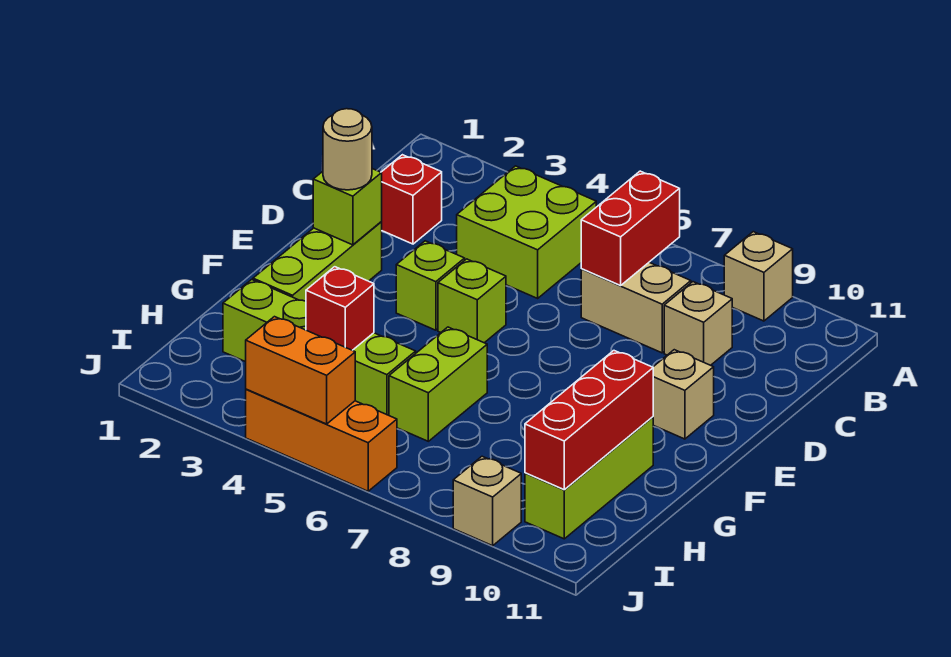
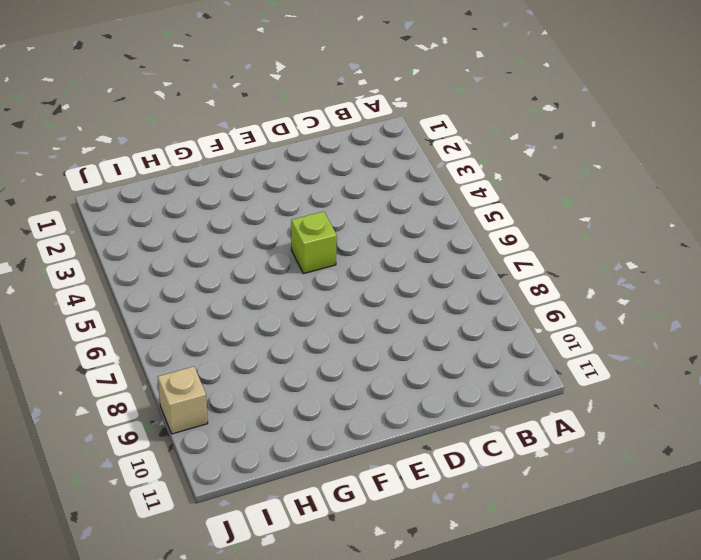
none -> tan brick A9 level 1
none -> lime brick B4:C5 level 1
none -> red brick C2 level 1

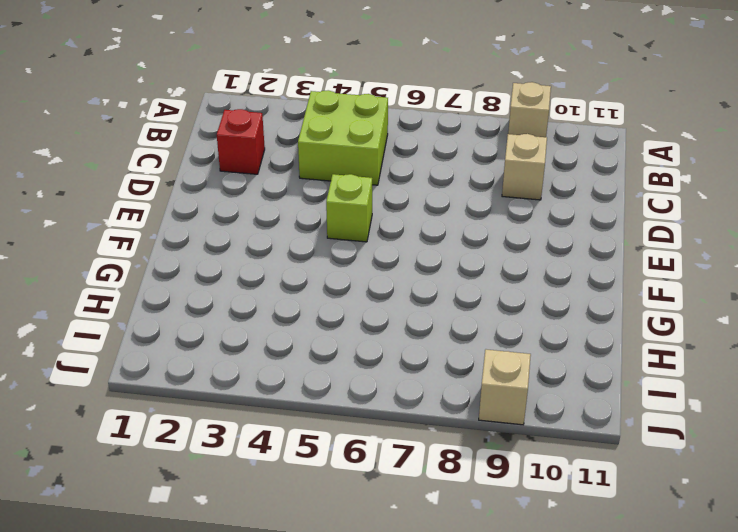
none -> tan brick C7:C8 level 1
none -> lime brick E2:G2 level 1
none -> lime brick E4 level 1

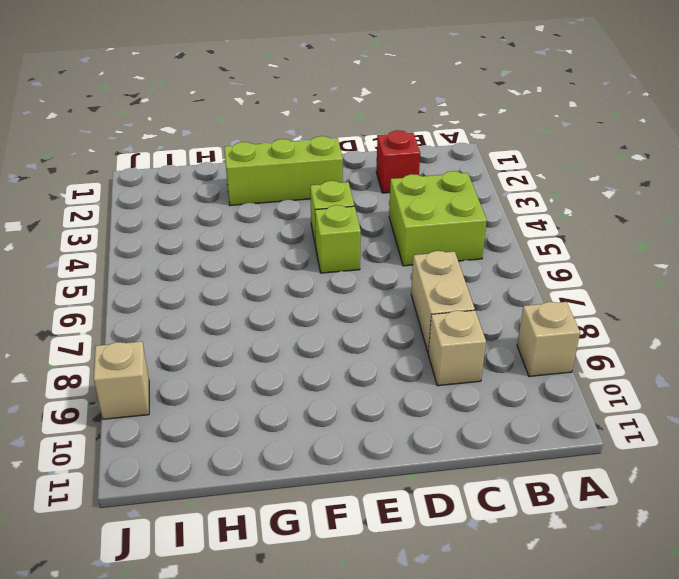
none -> tan brick E10 level 1
none -> lime brick G6:H6 level 1
none -> lime brick G10:I10 level 1

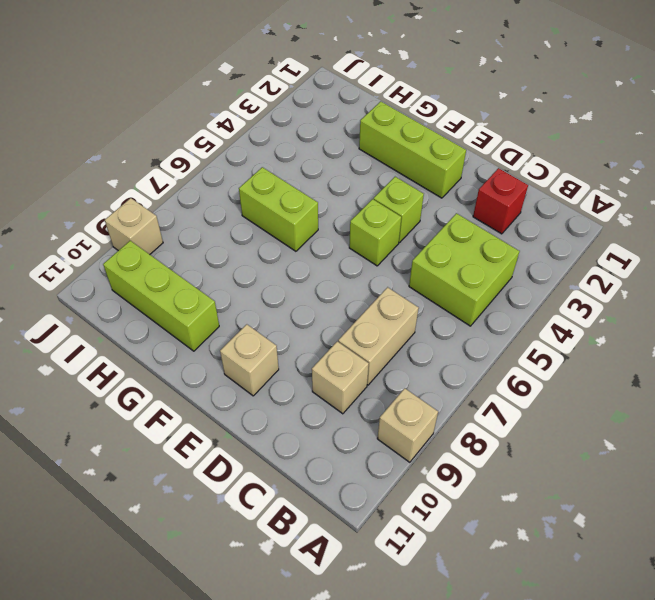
none -> lime brick H2:H5 level 1
none -> orange brick J4:J6 level 1
none -> red brick B7:C7 level 2

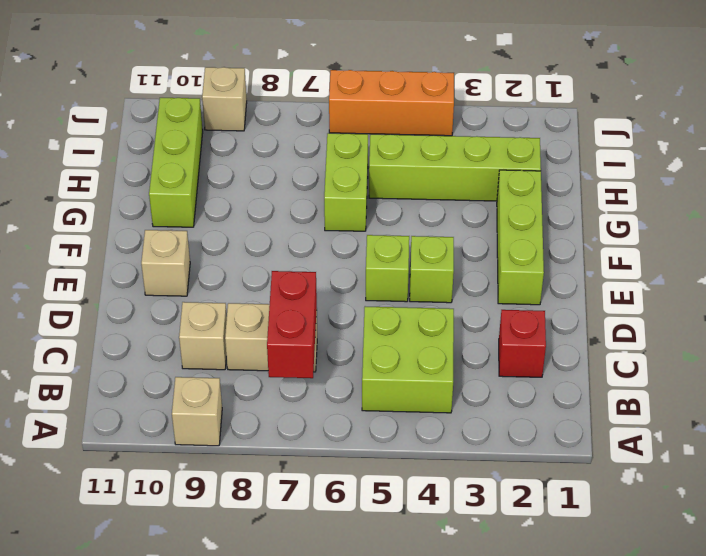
none -> lime brick E2 level 2
none -> red brick G10:I10 level 2
none -> red brick H4 level 2

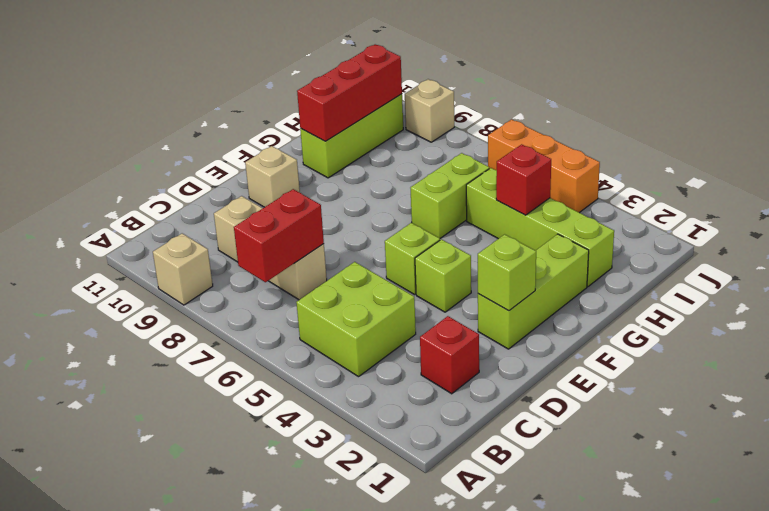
none -> orange brick J4:J5 level 2
none -> tan round brick E2 level 3

